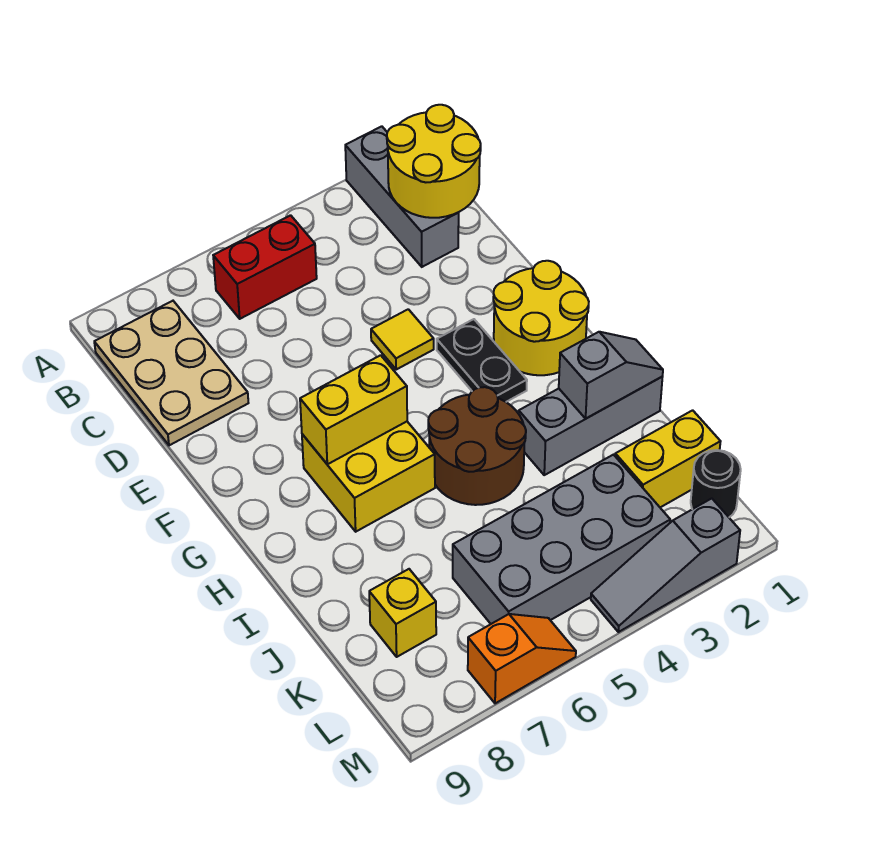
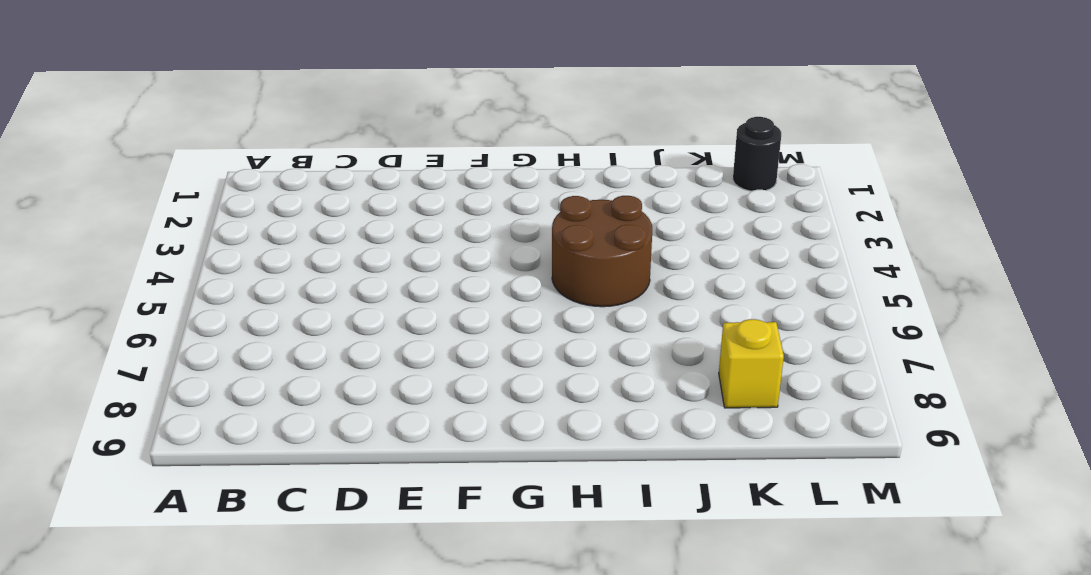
none -> grey brick A2:C2 level 1
none -> red brick B5:B6 level 1
none -> tan plate B8:D9 level 1

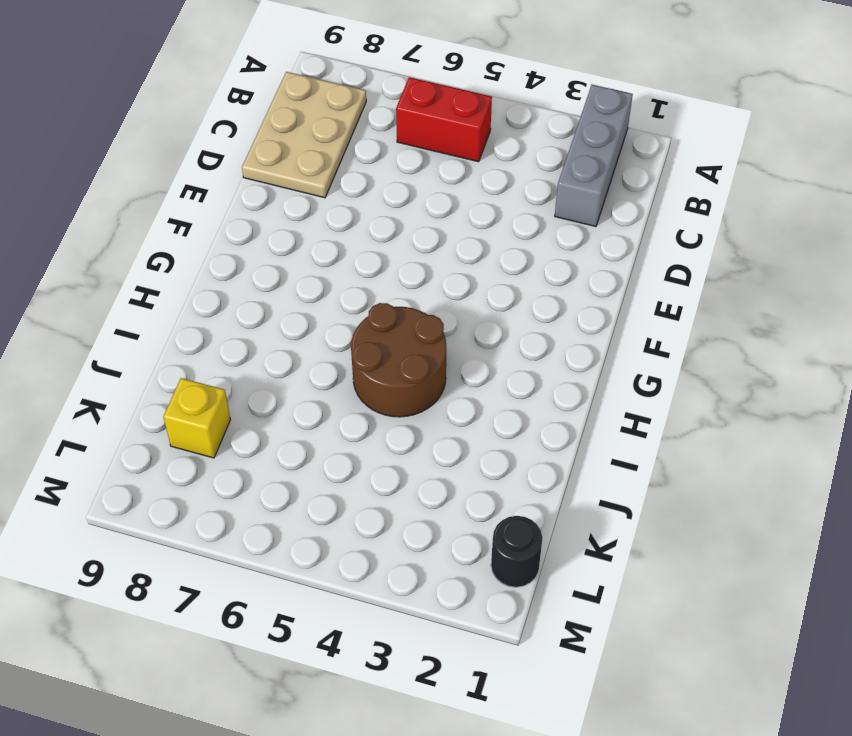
none -> yellow tile E4 level 1
none -> yellow round brick F1:G2 level 1
none -> black plate F3:G3 level 1

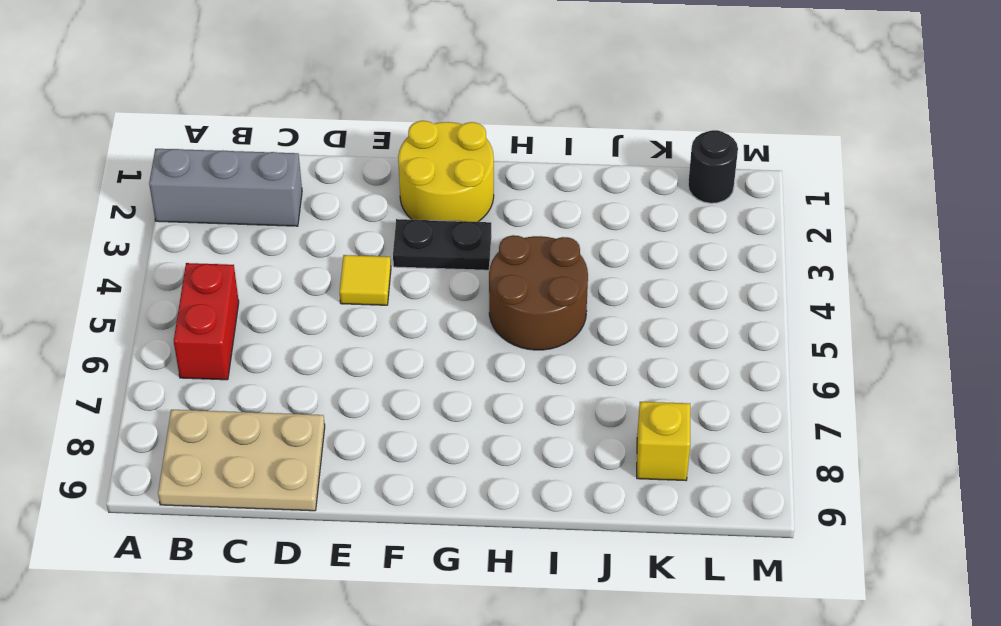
none -> yellow brick G6:H7 level 1
none -> grey brick I1:I3 level 1
none -> yellow brick K1:K2 level 1

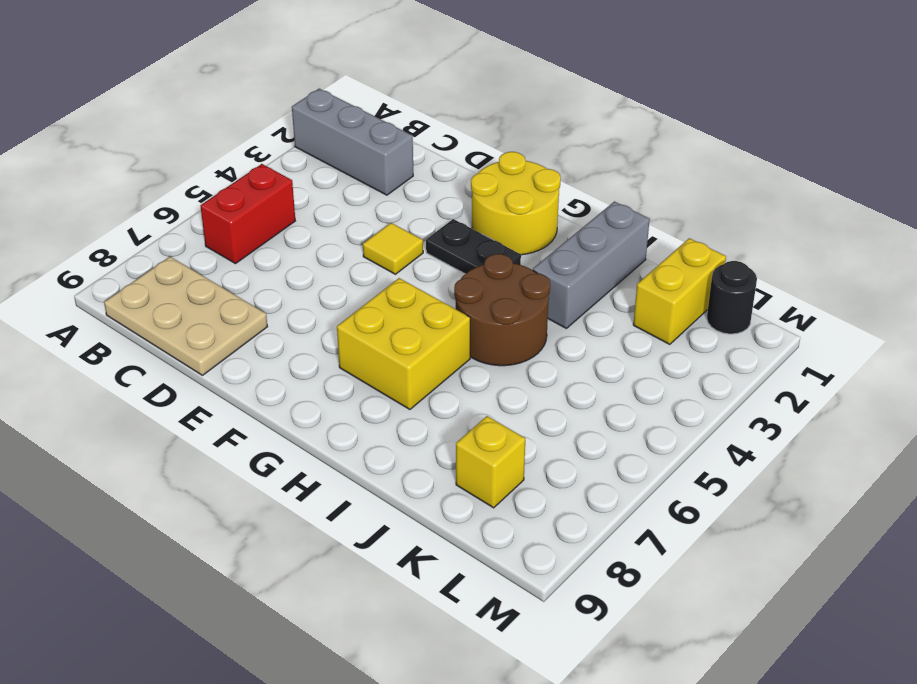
none -> grey brick K3:L6 level 1
none -> grey slope M2:M4 level 1 top 2
none -> orange slope M6:M7 level 1 top 7

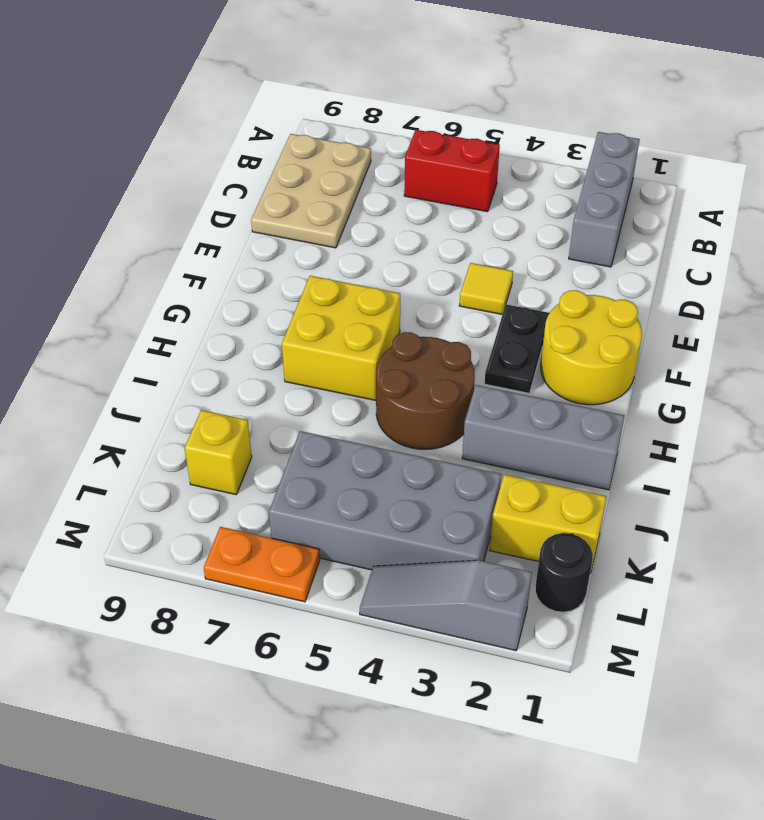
orange plate M6:M7 level 1 -> orange slope M6:M7 level 1 top 7
none -> yellow round brick B1:C2 level 2
none -> yellow brick G6:G7 level 2
none -> grey slope I1:I2 level 2 top 2

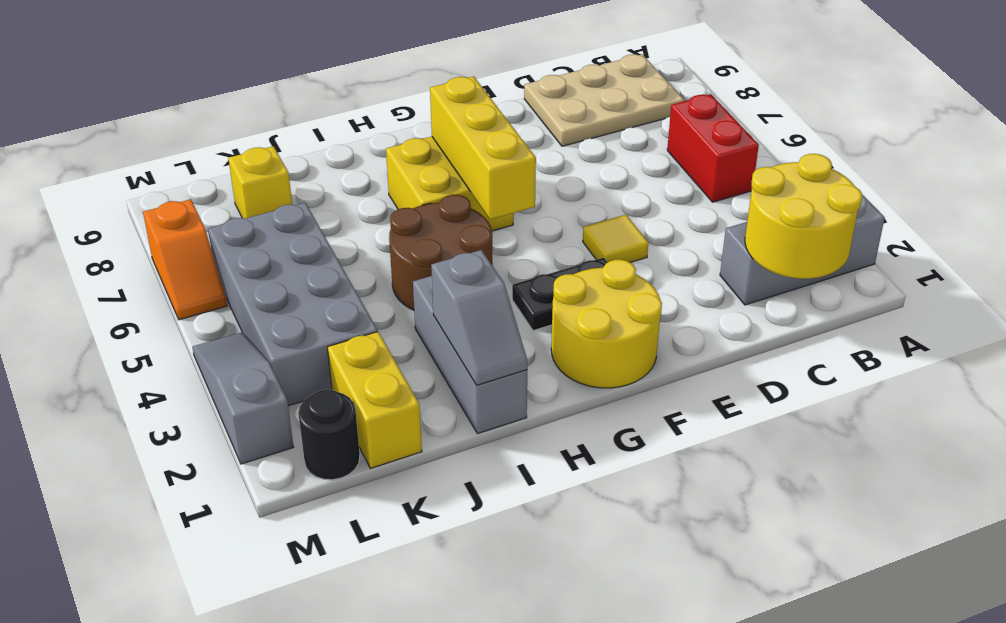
yellow brick G5:G7 level 2 -> yellow brick G6:G7 level 2

